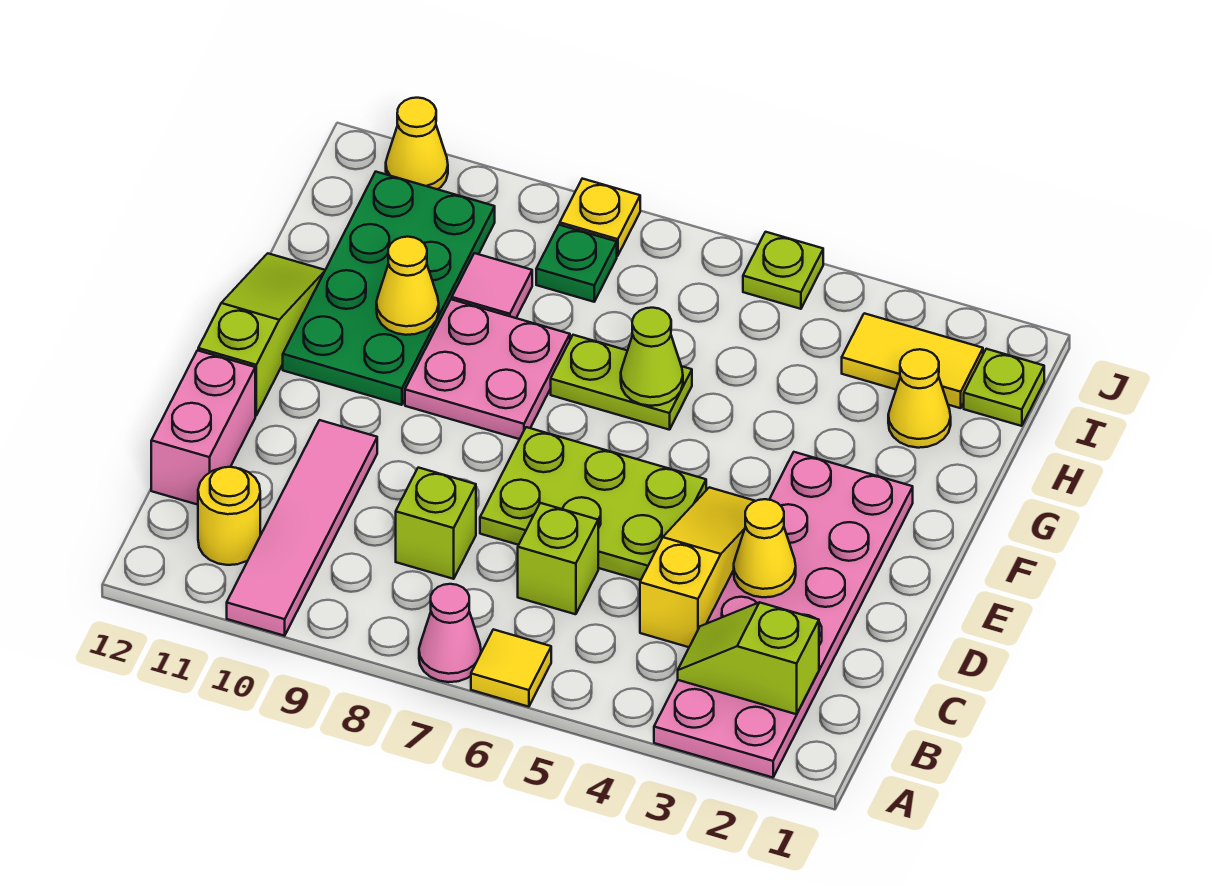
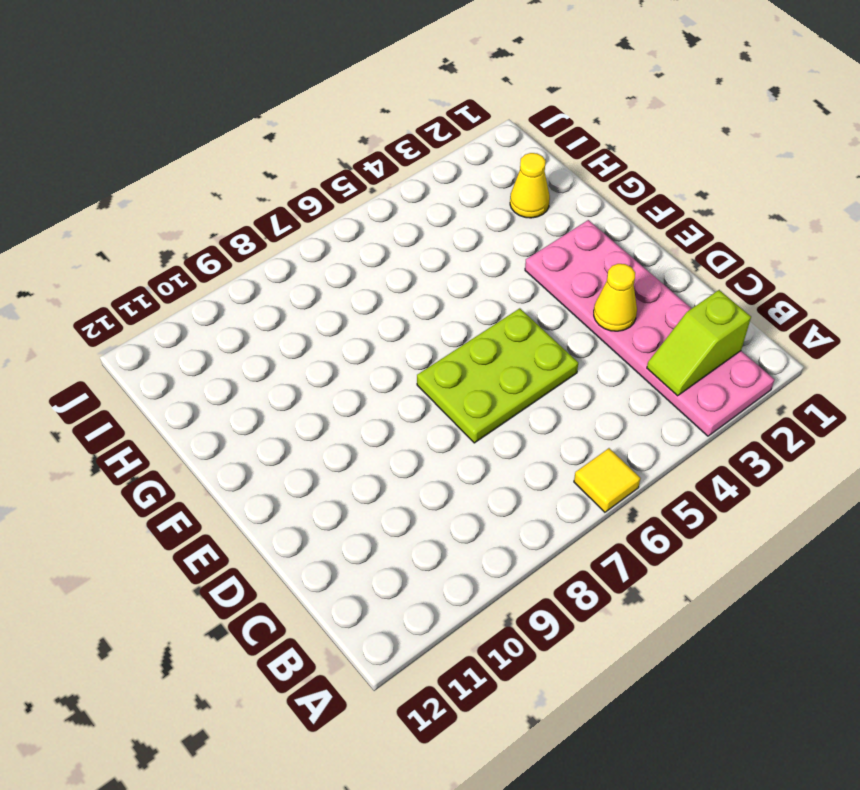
none -> pink cone A7 level 1
none -> pink tile A10:D10 level 1
none -> yellow round brick B11 level 1

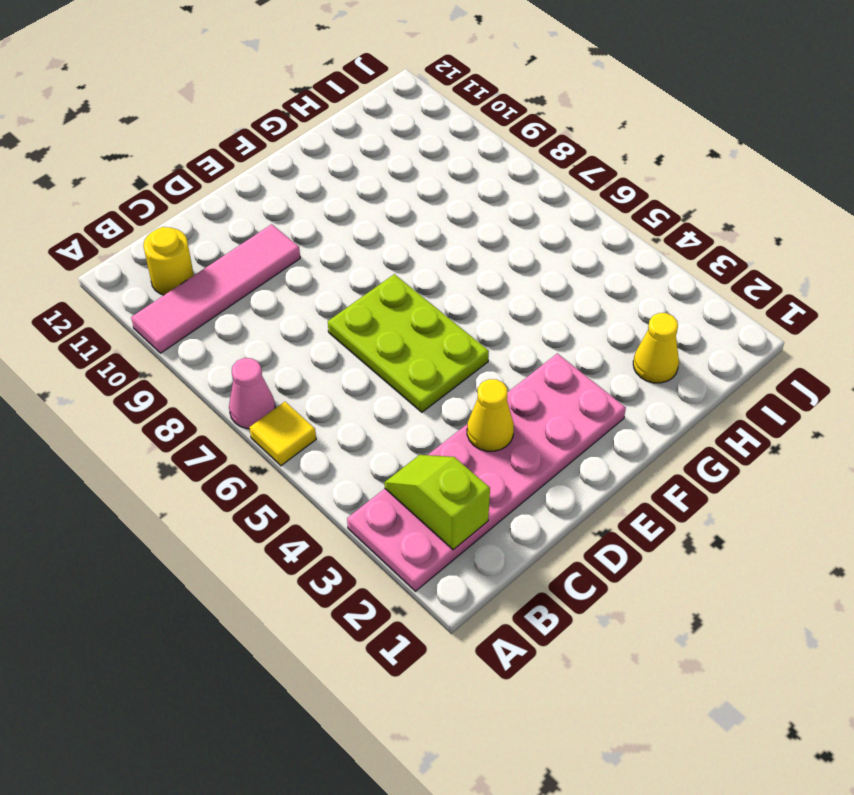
none -> yellow slope C4:E4 level 1 top C
none -> lime brick C6 level 1
none -> lime brick C8 level 1

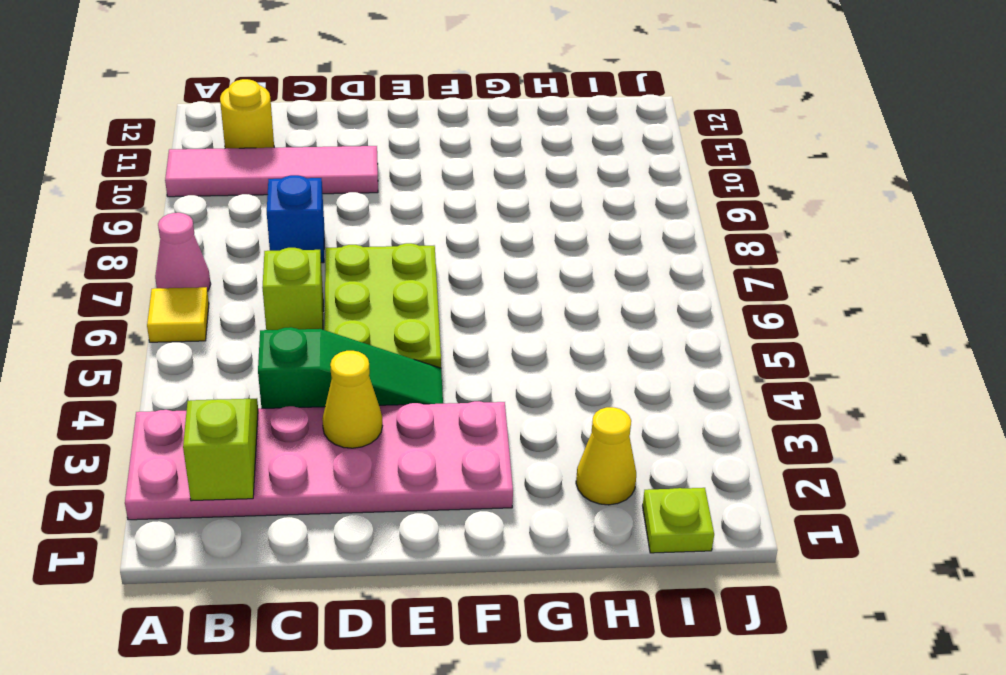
green slope C4:E4 level 1 top C -> yellow slope C4:E4 level 1 top C
blue brick C8 level 1 -> lime brick C8 level 1
none -> pink brick C12:D12 level 1
none -> lime slope E12:G12 level 1 top E
none -> pink plate F8:G9 level 1

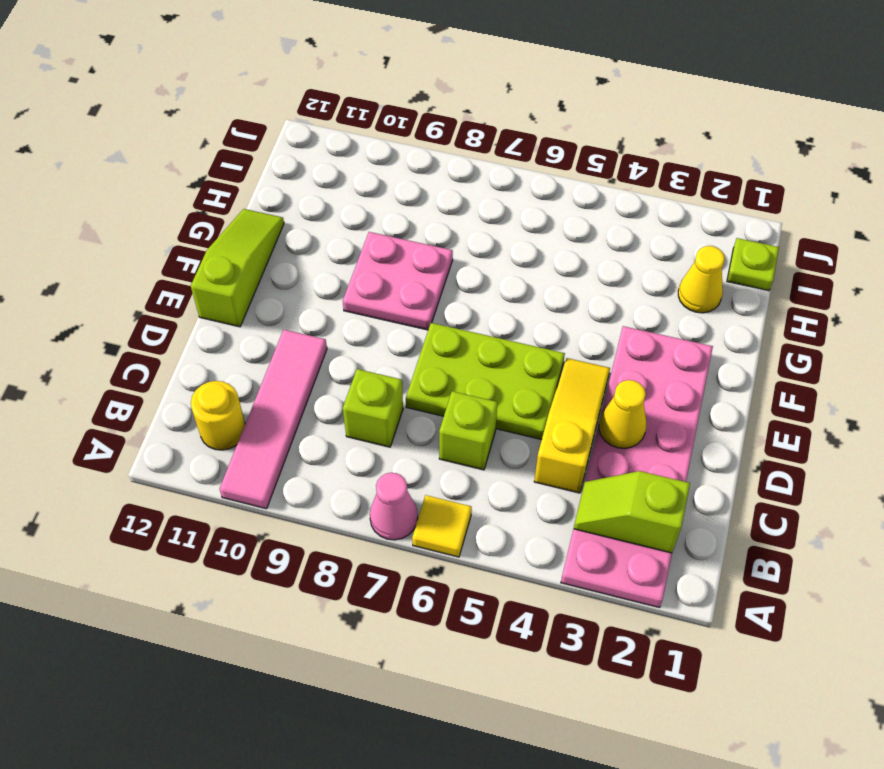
none -> pink brick C12:D12 level 1
none -> green plate F10:I11 level 1
none -> lime plate G6:G7 level 1

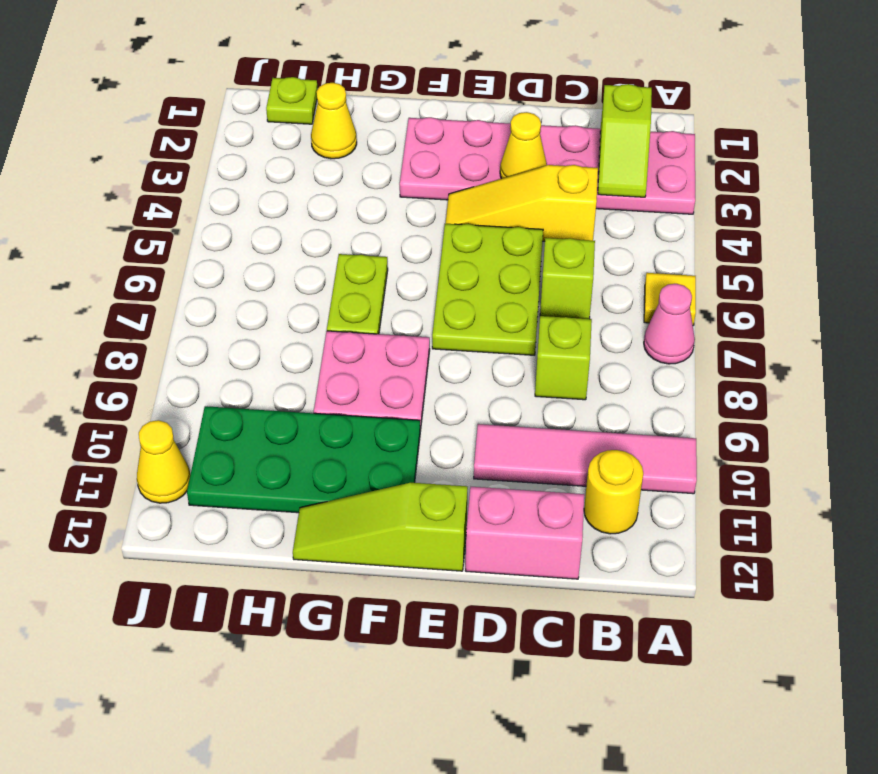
none -> pink tile H9 level 1
none -> yellow tile I2:I3 level 1
none -> green plate I8 level 1

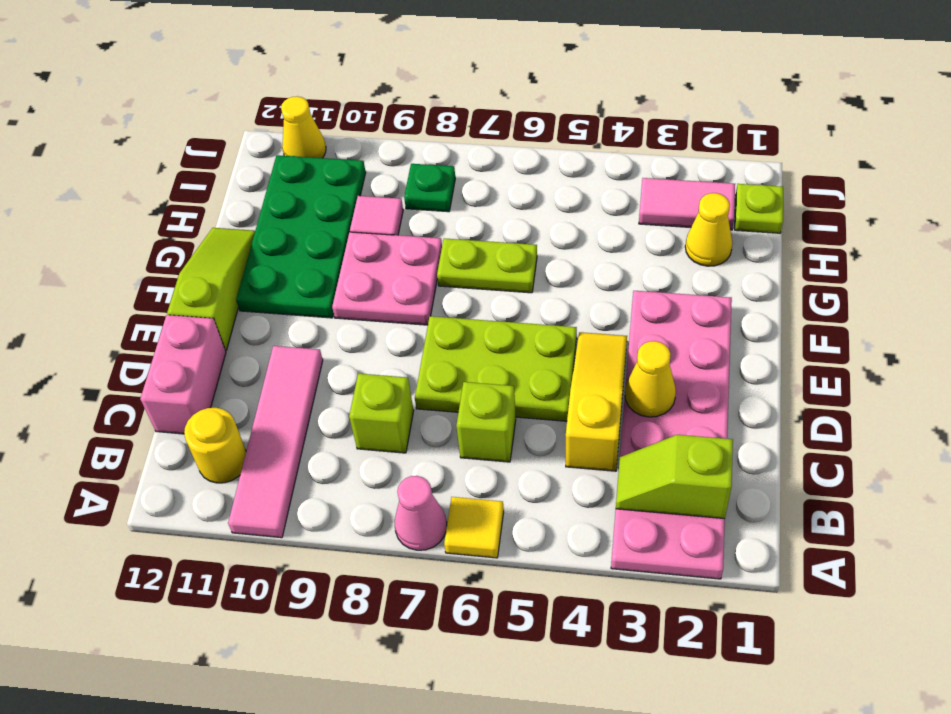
pink tile I2:I3 level 1 -> yellow tile I2:I3 level 1
none -> lime plate J5 level 1
none -> yellow plate J8 level 1
none -> lime cone G6 level 2

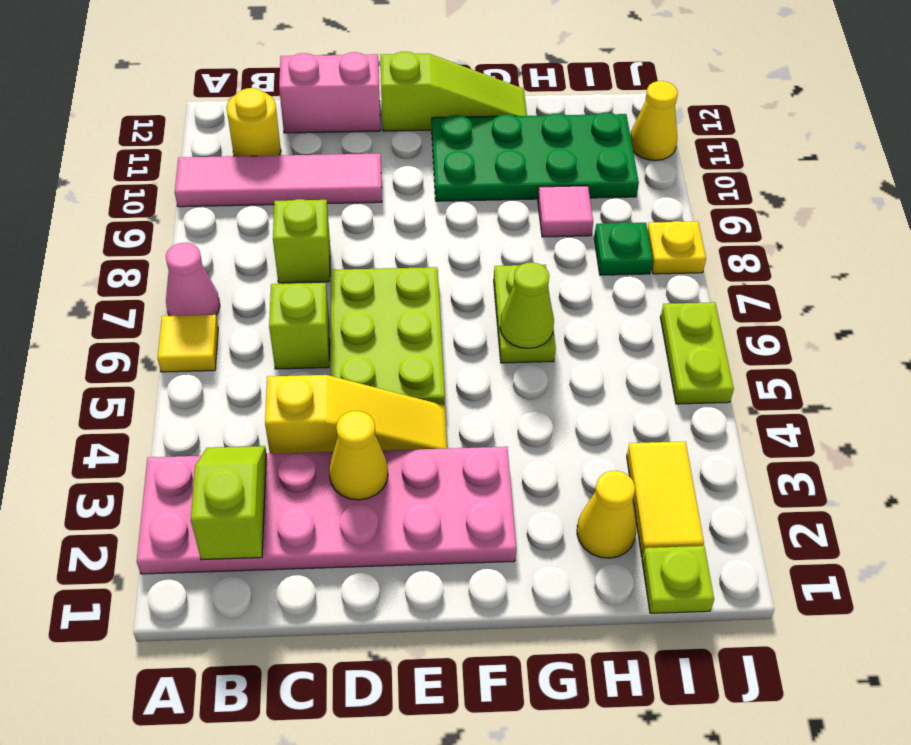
lime plate J5:J6 level 1 -> lime plate J5 level 1
none -> pink plate F8:G9 level 1
none -> yellow cone G10 level 2

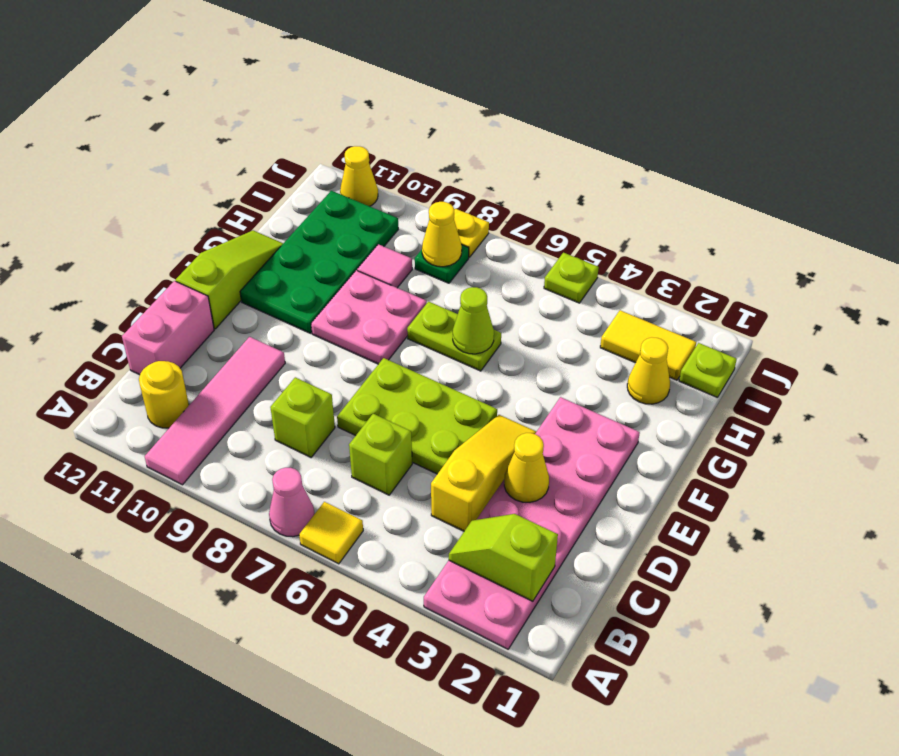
yellow cone I8 level 2 -> yellow cone G10 level 2

